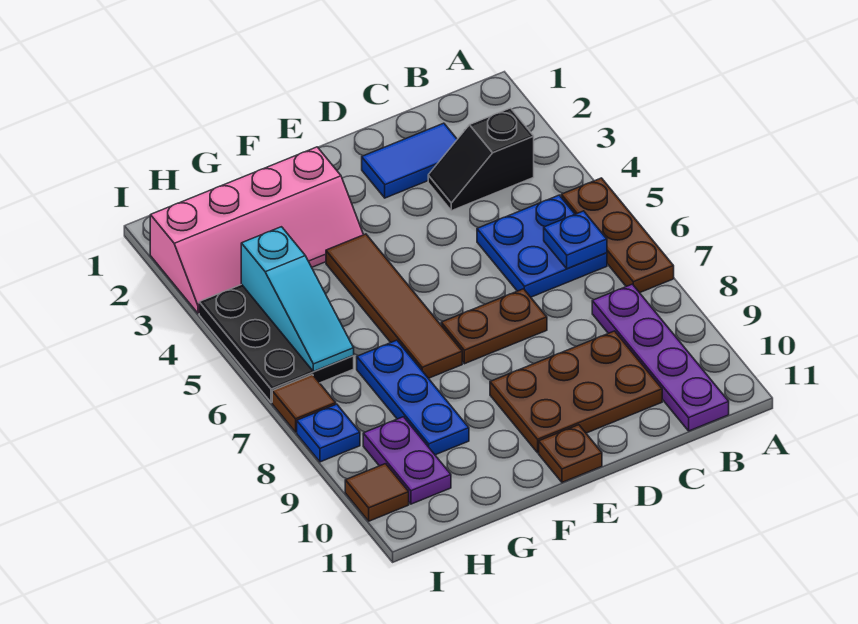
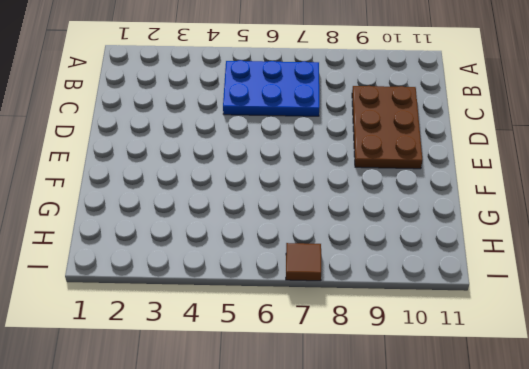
blue plate B5:C7 level 1 -> blue plate B5:C6 level 1
none -> brown plate A5:A7 level 1
none -> black slope B3:C3 level 1 top B
none -> purple plate B8:B11 level 1

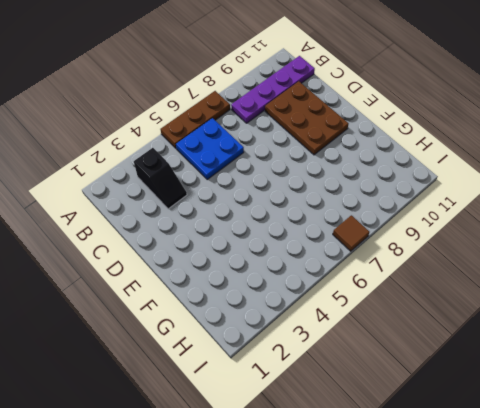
none -> blue tile C2:D2 level 1
none -> brown plate D7:E7 level 1
none -> brown plate E11 level 1

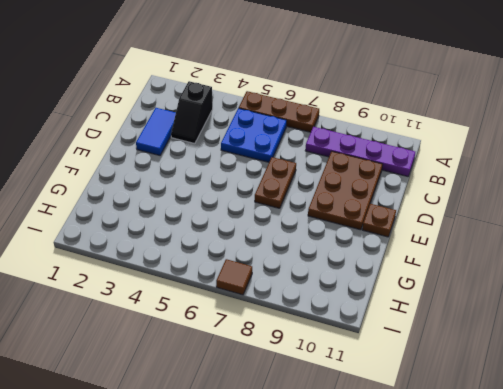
none -> pink slope F2:I3 level 1 top 2
none -> brown tile F4:F7 level 1
none -> blue plate G7:G9 level 1

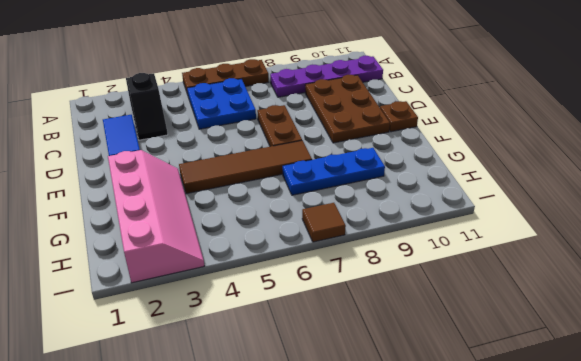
none -> black plate H4:I6 level 1
none -> purple plate H9:H10 level 1
none -> blue plate I8 level 1

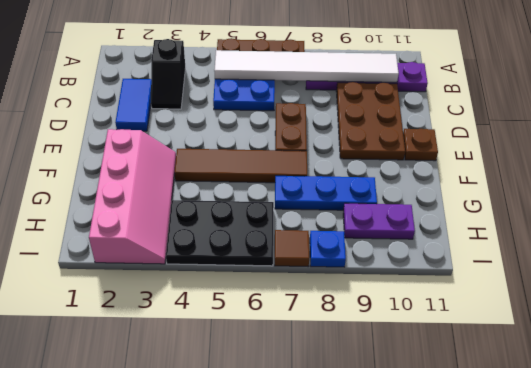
white tile B5:B10 level 2 -> blue plate B6 level 2
none -> brown tile I10 level 1
none -> cyan slope H4:H6 level 2 top 4

